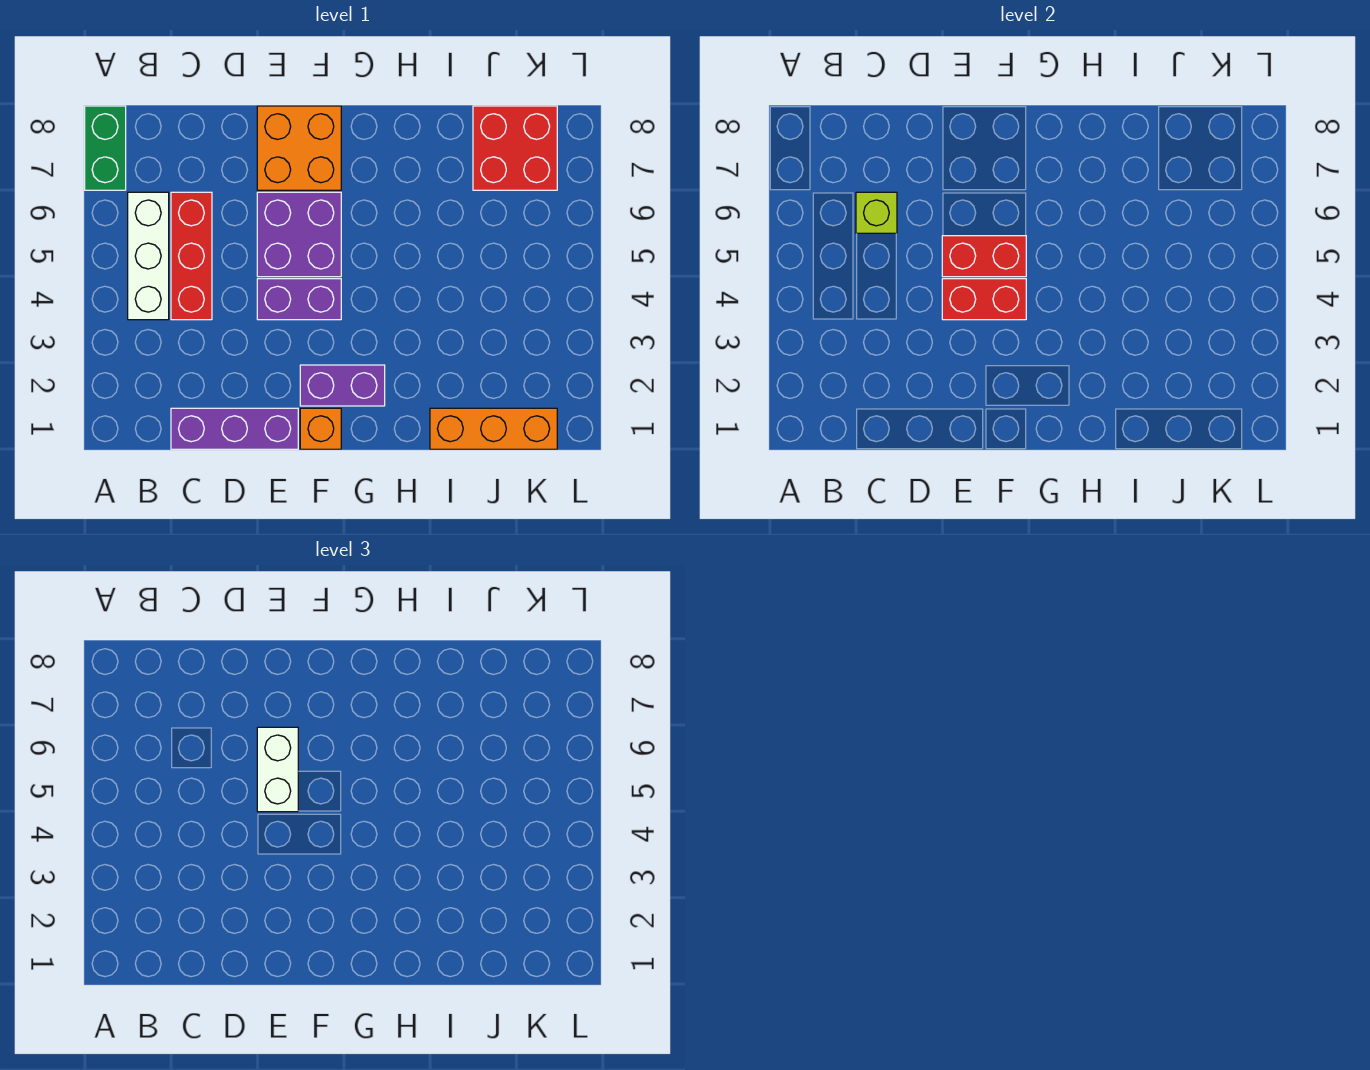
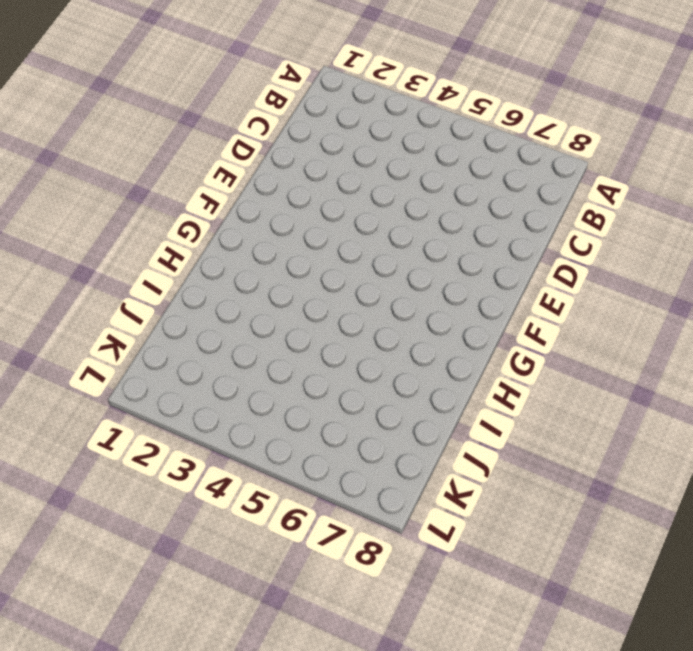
none -> green brick A7:A8 level 1
none -> white brick B4:B6 level 1
none -> purple brick C1:E1 level 1

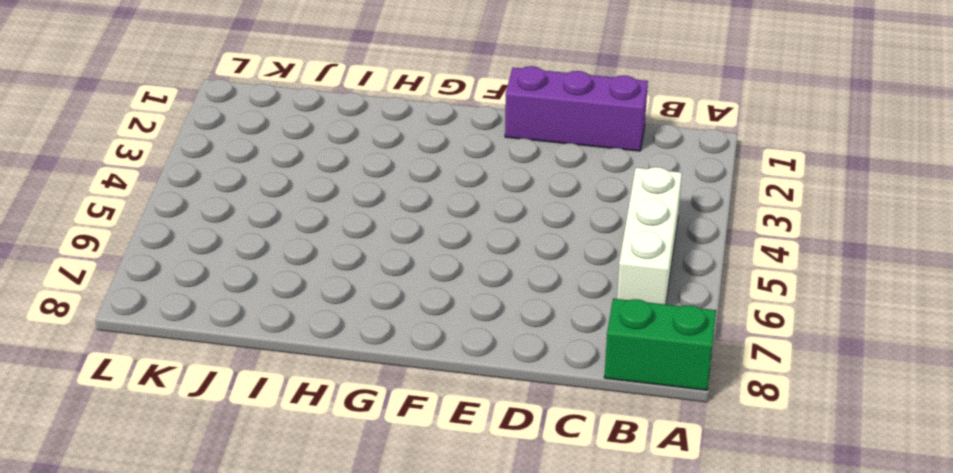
green brick A8:B8 level 1 -> green brick A7:A8 level 1
none -> red brick C4:C6 level 1
none -> purple brick E4:F4 level 1
none -> purple brick E5:F6 level 1

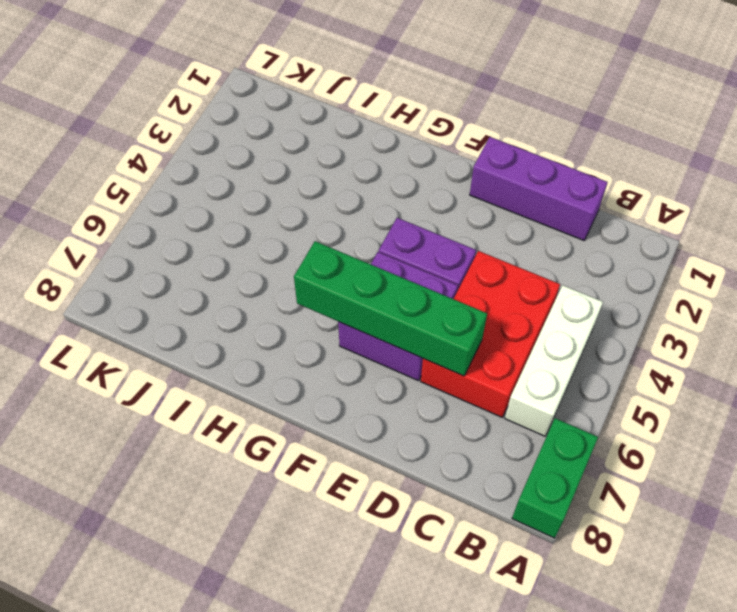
red brick C4:D6 level 1 -> red brick C4:C6 level 1
green brick D6:G6 level 2 -> none
none -> orange brick E7:F8 level 1
none -> orange brick F1 level 1
none -> purple brick F2:G2 level 1

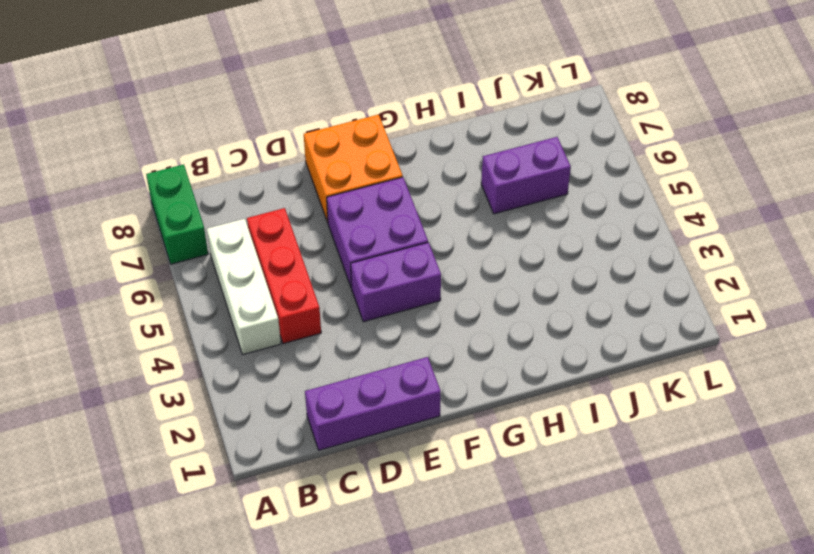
purple brick I6:J6 level 1 -> purple brick F2:G2 level 1
none -> orange brick F1 level 1
none -> orange brick I1:K1 level 1
none -> red brick J7:K8 level 1

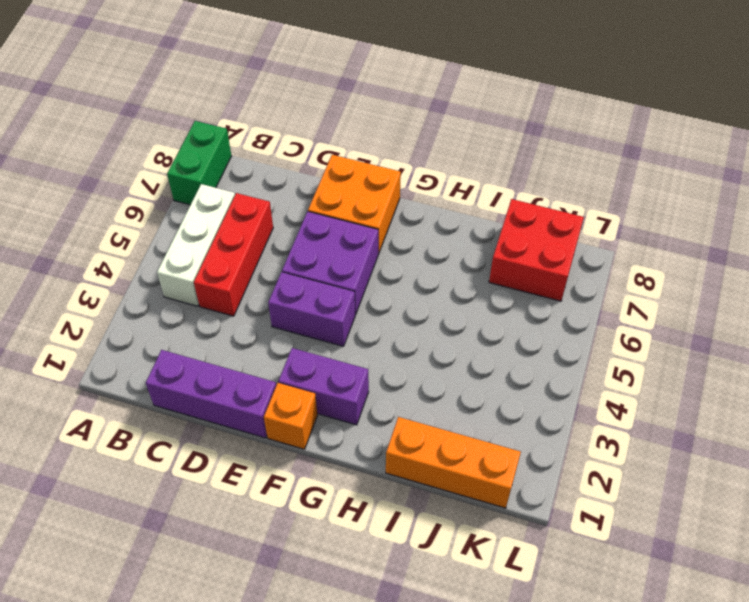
none -> lime brick C6 level 2
none -> red brick E4:F4 level 2
none -> red brick E5:F5 level 2

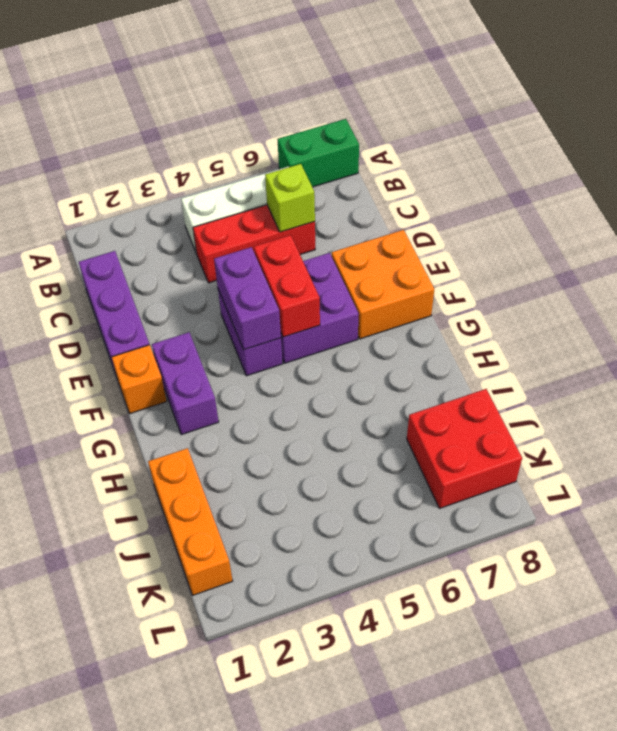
purple brick E4:F4 level 2 -> red brick E4:F4 level 2
none -> white brick E5:E6 level 3

